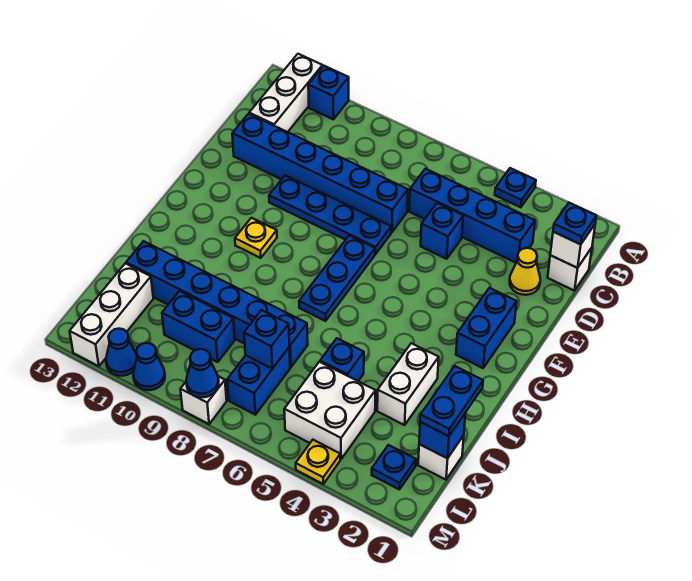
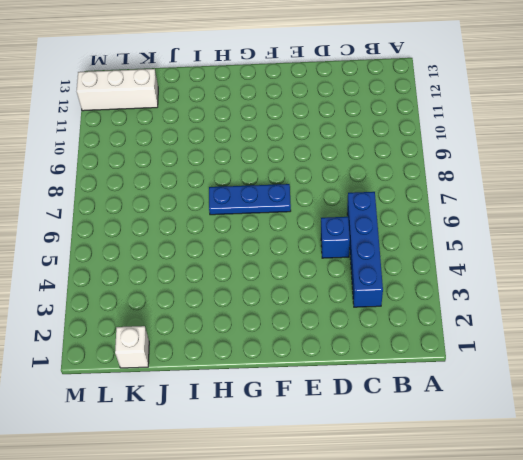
none -> blue plate A4 level 1
none -> blue brick A11 level 1
none -> white brick A12:C12 level 1
none -> white brick C1 level 1

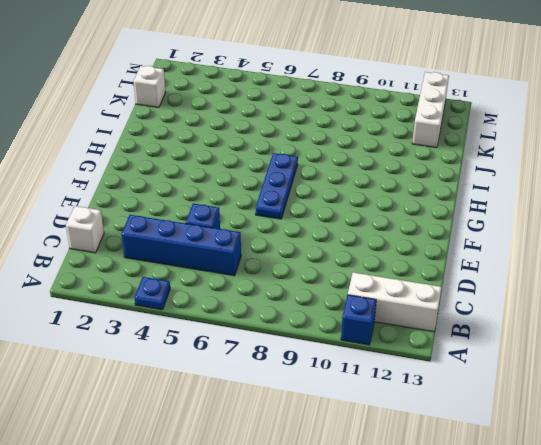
white brick B11:B13 level 1 -> white brick A12:C12 level 1
none -> yellow cone D2 level 1
none -> blue brick D7:D12 level 1
none -> blue plate E7:E10 level 1
none -> blue brick F2:G2 level 1

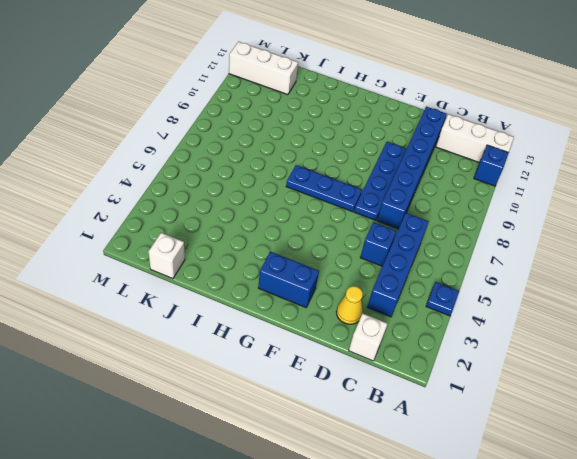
none -> yellow plate G10 level 1
none -> white brick I3:J3 level 1
none -> blue brick J5 level 1
none -> blue brick J7:J12 level 1

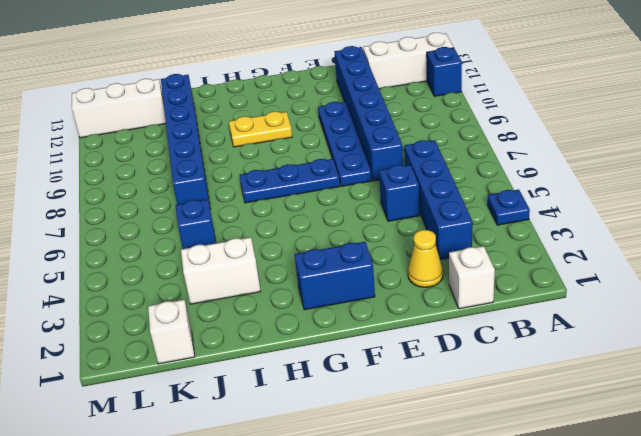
yellow plate G10:H10 level 1 -> yellow plate G10 level 1
none -> white brick K4:L5 level 1
none -> blue brick K7:L7 level 1
none -> blue brick K9:K10 level 1
none -> blue plate L2 level 1

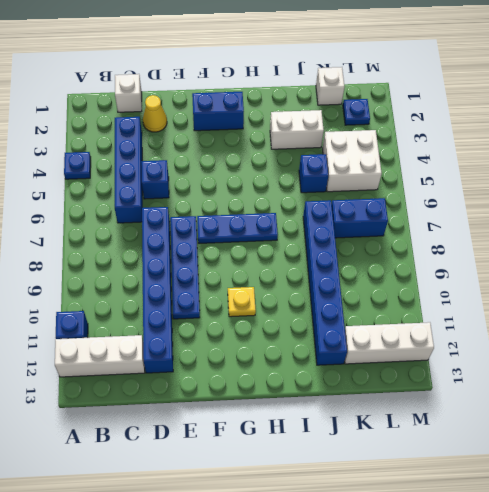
none -> blue brick K9:K10 level 1
none -> yellow plate M4 level 1
none -> white brick M8 level 1
none -> blue cone M10 level 1

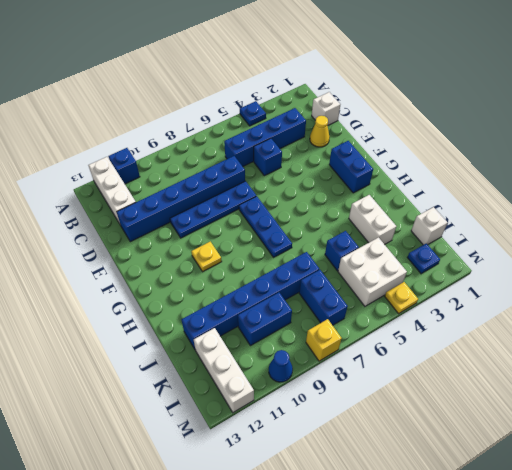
yellow brick M8 level 1 -> white brick M8 level 1
none -> blue cone M11 level 1
none -> white brick C1 level 2
none -> blue brick K1 level 2
none -> blue brick K7 level 2

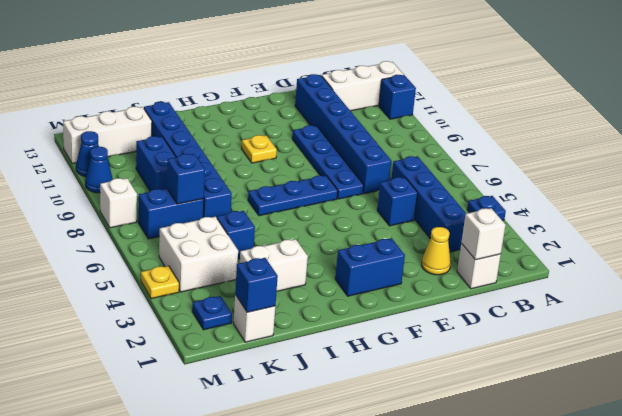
none -> blue cone M8 level 2
none -> blue plate C1 level 3
none -> blue plate J1:K1 level 3

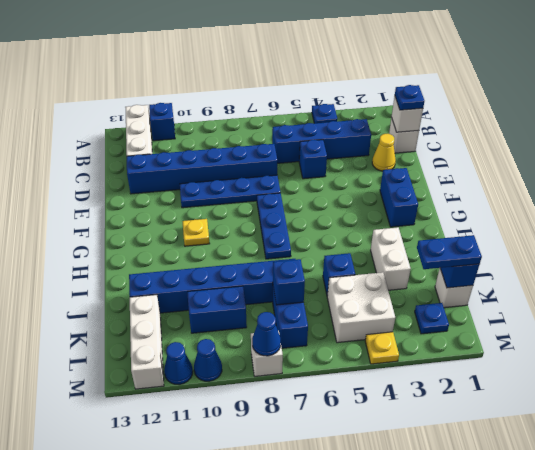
blue plate K1:K2 level 3 -> blue plate J1:K1 level 3

